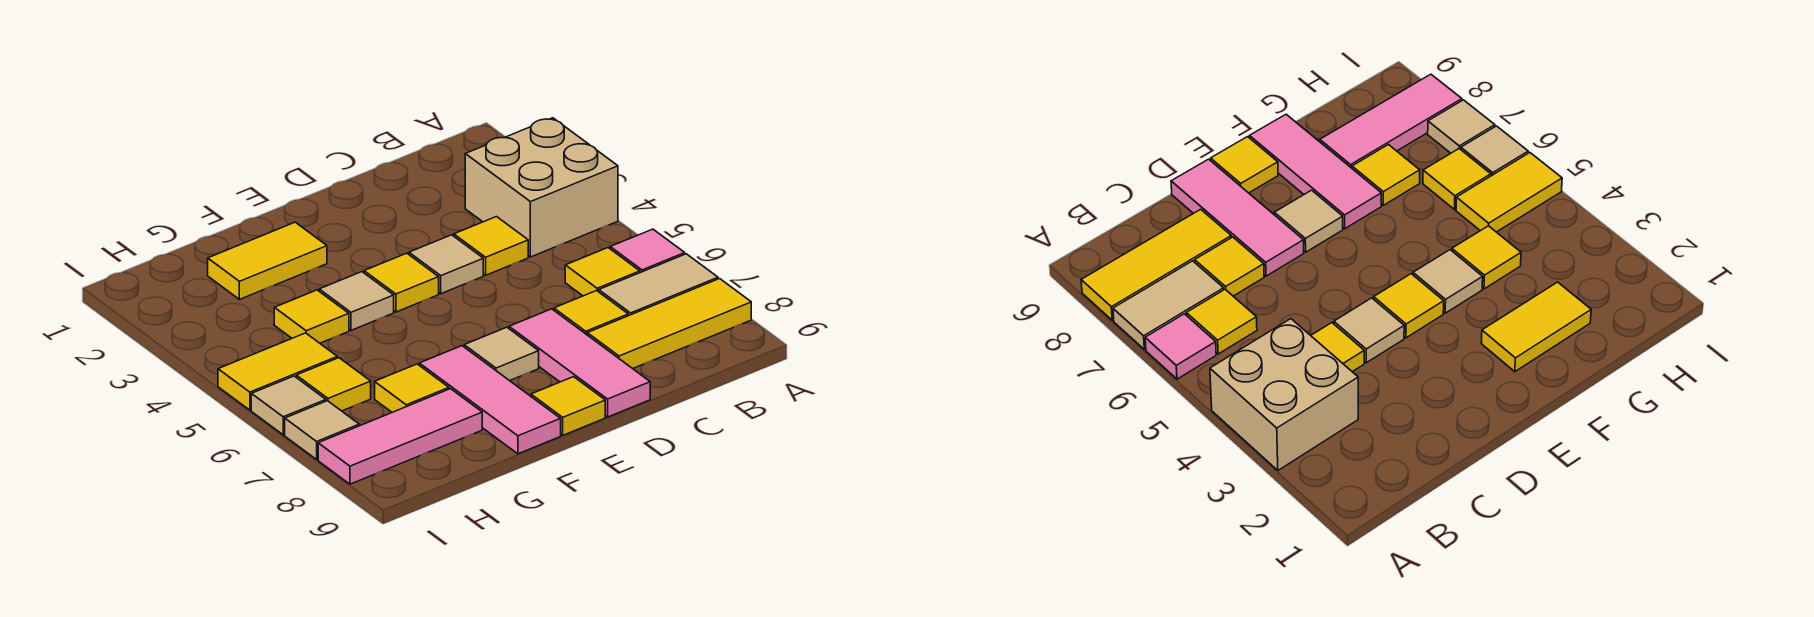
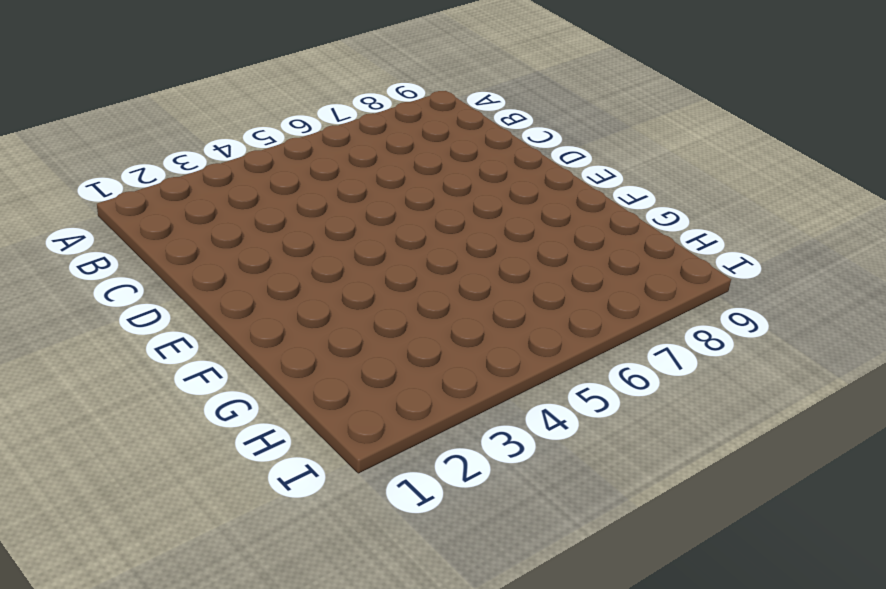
none -> tan brick A3:B4 level 1
none -> pink tile A6 level 1
none -> tan tile A7:B7 level 1

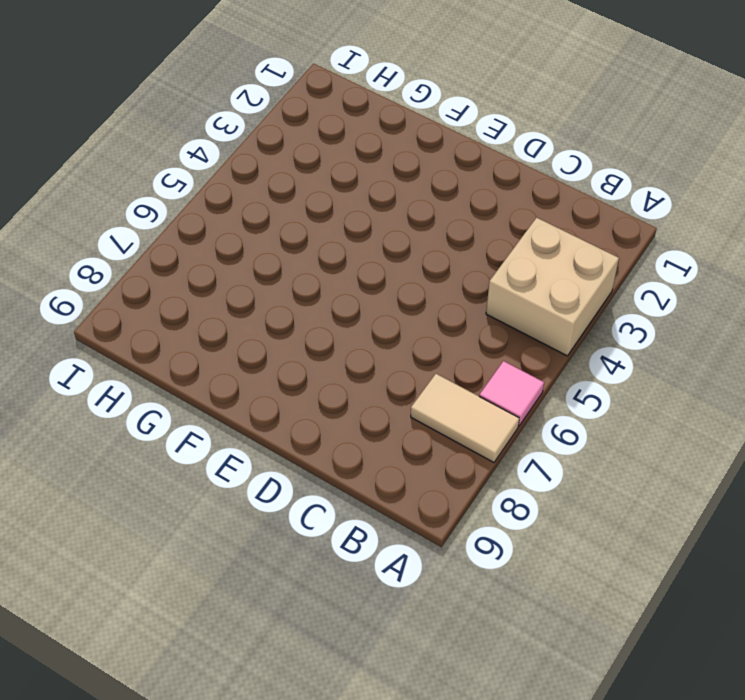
none -> yellow tile A8:C8 level 1
none -> yellow tile B6 level 1
none -> yellow tile C4 level 1

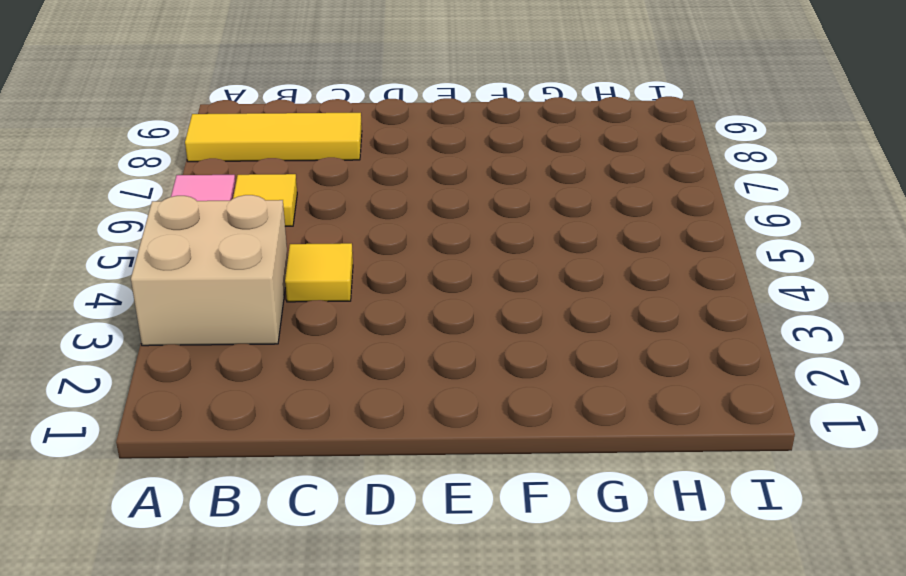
none -> tan tile A7:B7 level 1
none -> yellow tile C7 level 1
none -> tan tile D4 level 1

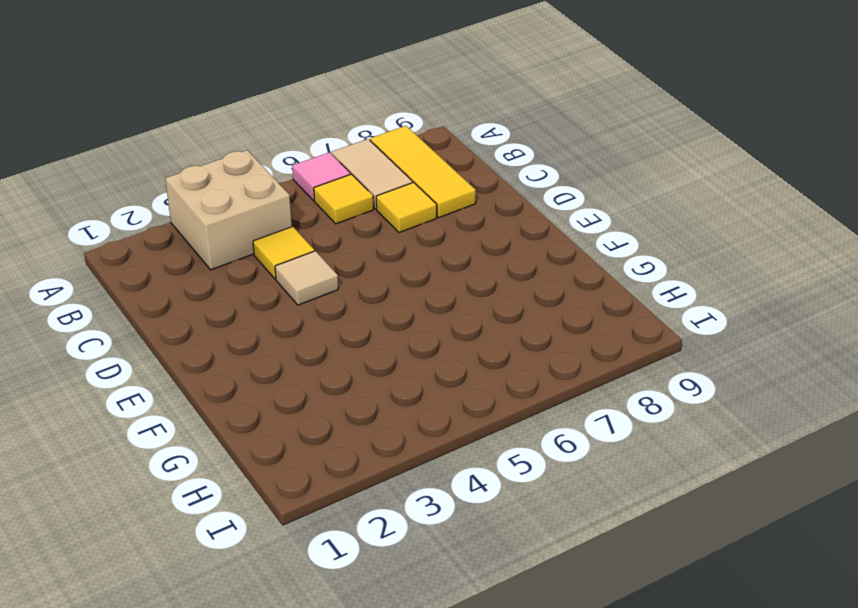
none -> pink tile D7:D9 level 1
none -> yellow tile E4 level 1
none -> tan tile E7 level 1

